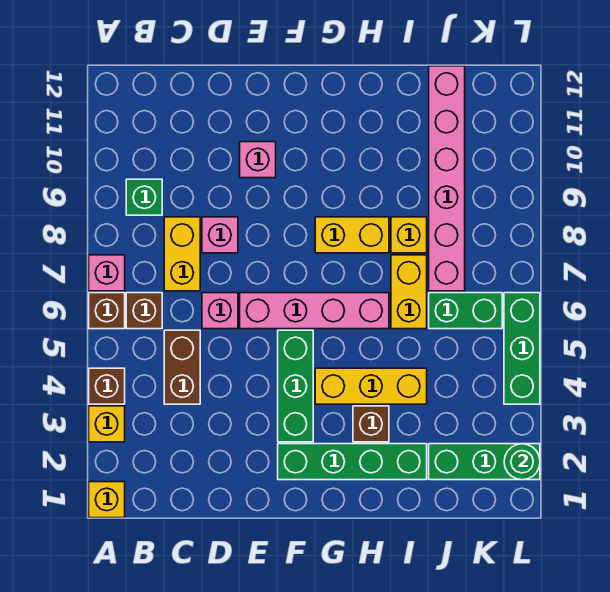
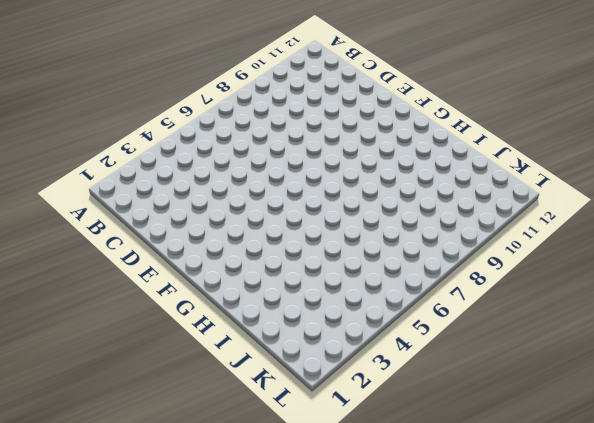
none -> yellow brick A1 level 1
none -> yellow brick A3 level 1
none -> brown brick A4 level 1

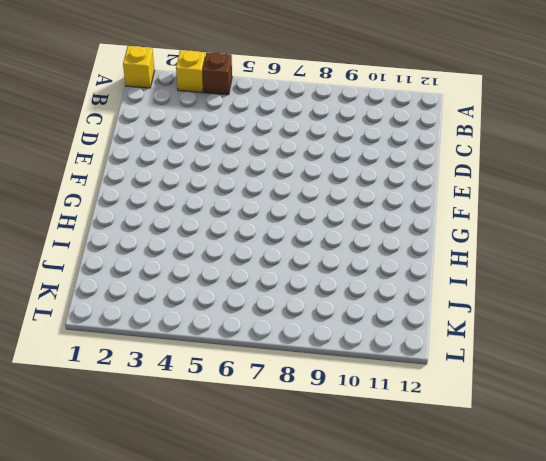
none -> brown brick A6 level 1
none -> pink brick A7 level 1
none -> brown brick B6 level 1

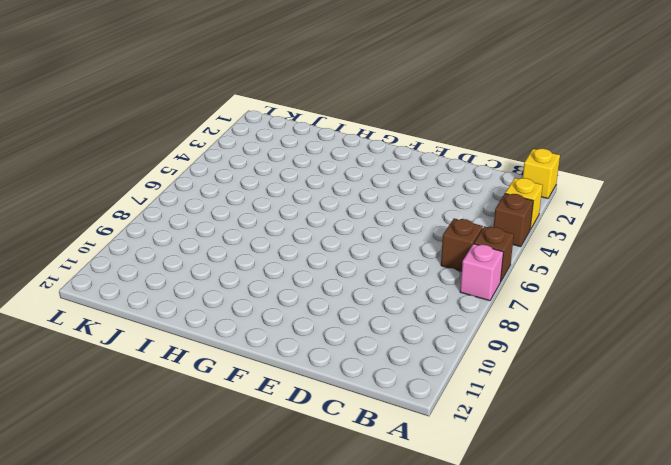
none -> green brick B9 level 1
none -> brown brick C4:C5 level 1
none -> yellow brick C7:C8 level 1

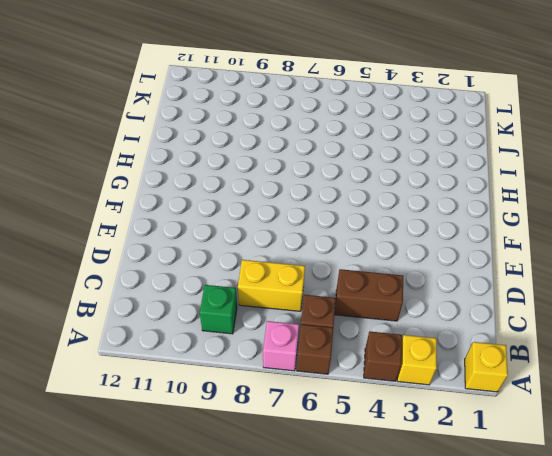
none -> pink brick D6 level 1
none -> pink brick D8 level 1
none -> pink brick E6:H6 level 1

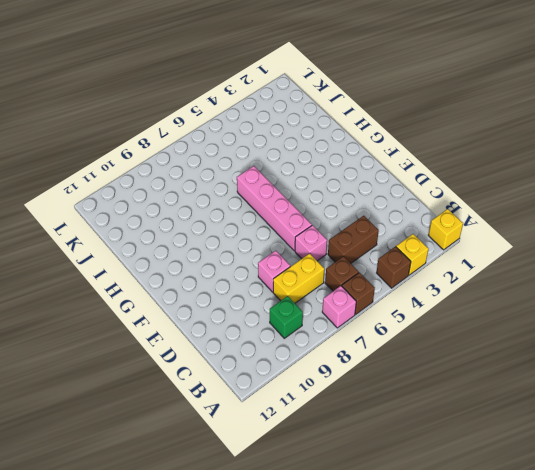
none -> pink brick E10 level 1
none -> green brick F2:I2 level 1
none -> green brick F3:F5 level 1

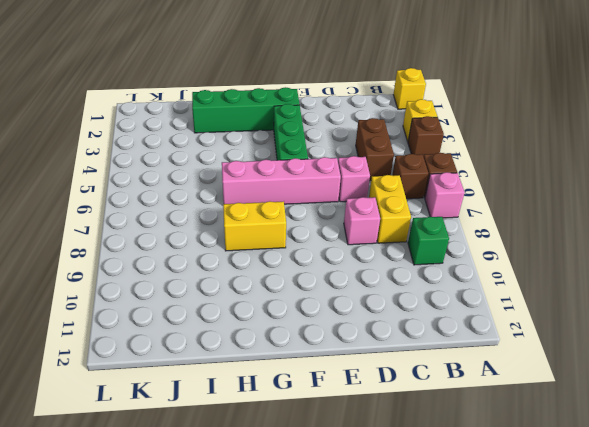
none -> pink brick E10 level 1
none -> yellow brick G4:I4 level 1
none -> brown brick H3 level 1

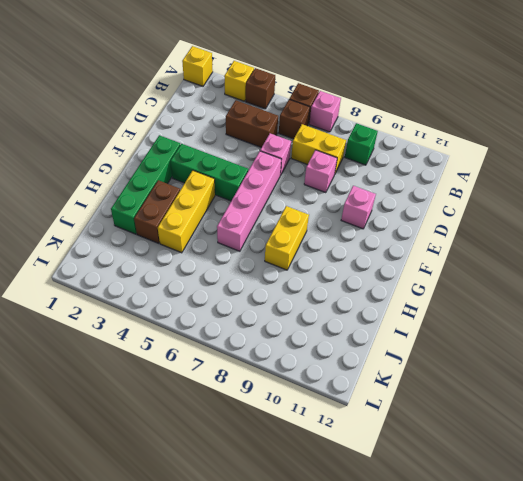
brown brick H3:I3 level 1 -> brown brick H3 level 1
none -> yellow brick I6:I7 level 1
none -> yellow brick I8 level 1
none -> green brick J2:L2 level 1

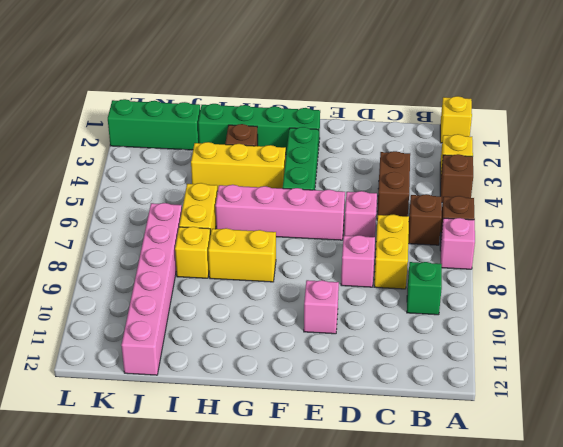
none -> green brick J6:K6 level 1
none -> green brick L4:L6 level 1
none -> green round brick L2 level 2

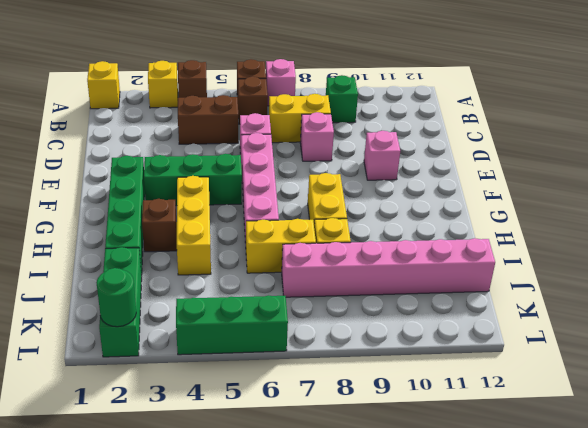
none -> green brick J6:K6 level 1

